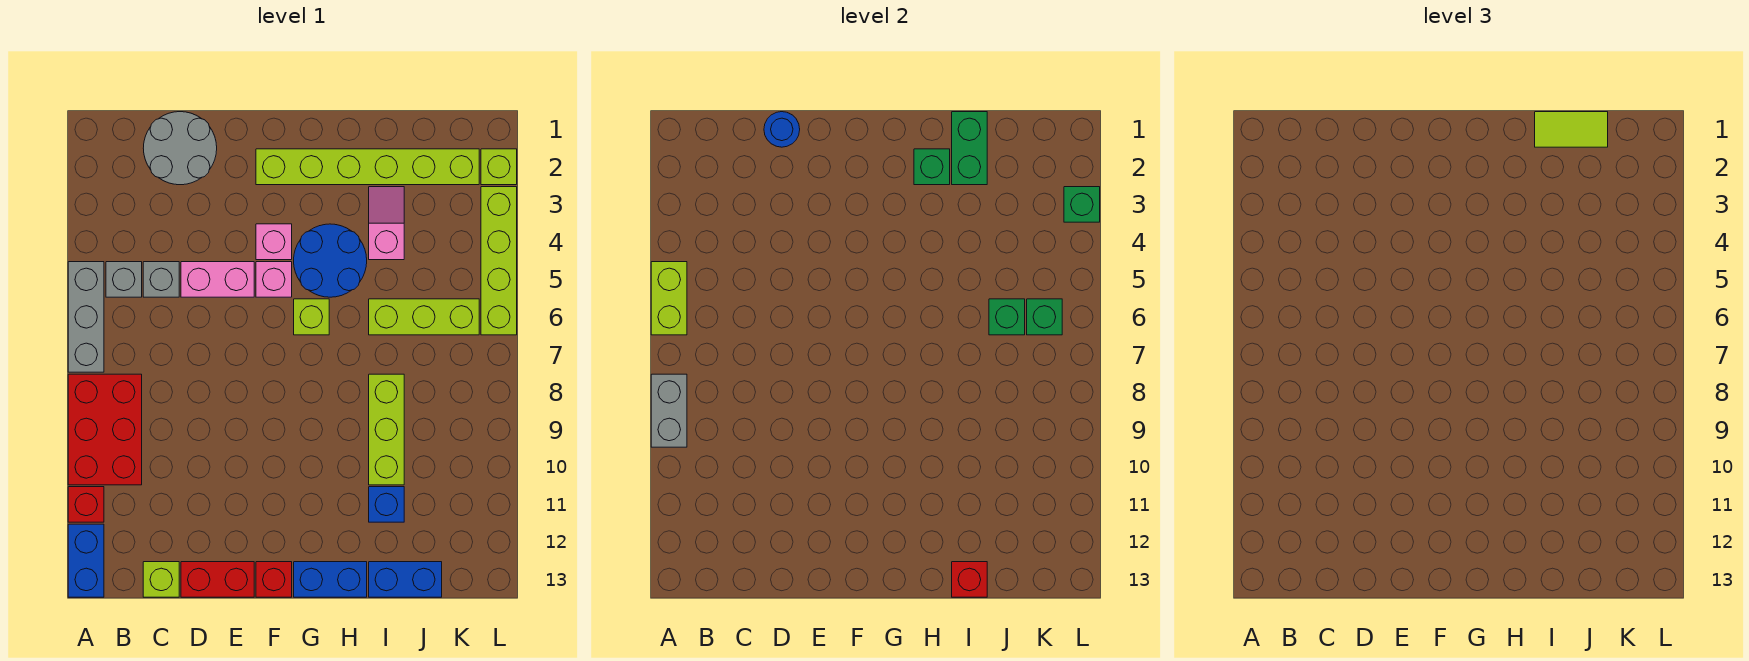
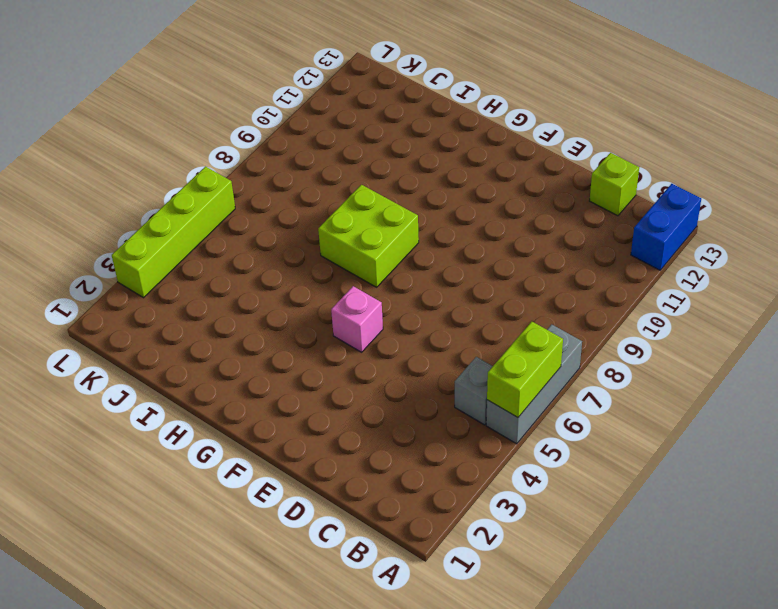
lime brick G7:H8 level 1 -> none
none -> red brick A8:B10 level 1
none -> red brick A11 level 1
none -> grey round brick C1:D2 level 1
none -> grey brick C5 level 1

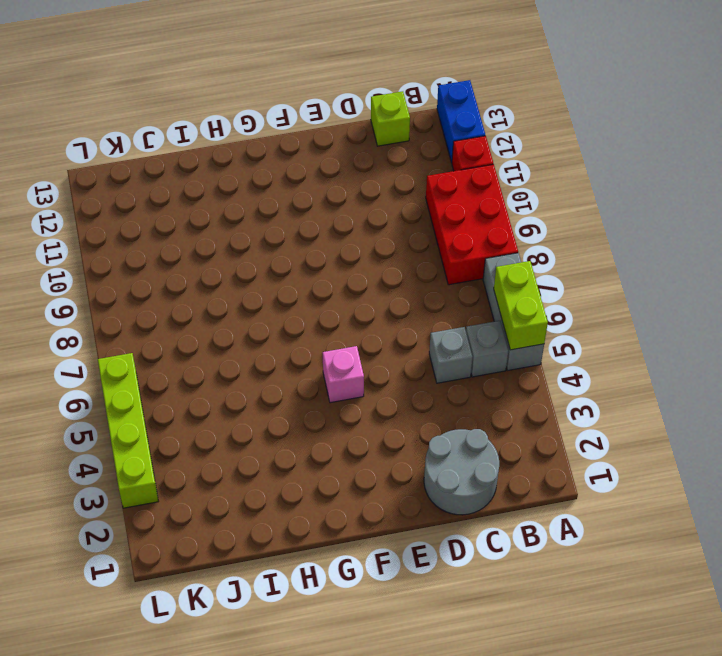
none -> pink brick D5:E5 level 1
none -> red brick D13:E13 level 1
none -> lime brick F2:K2 level 1
none -> pink brick F4 level 1

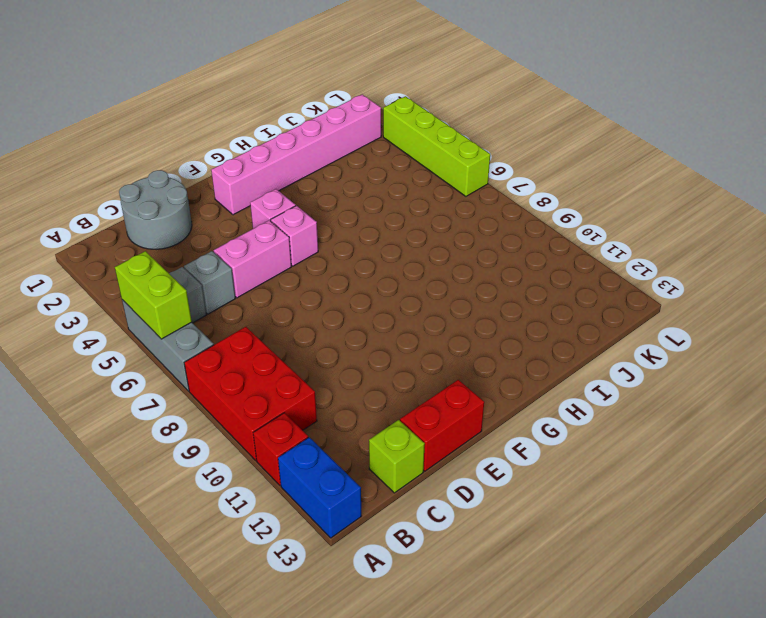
pink brick F2:K2 level 1 -> lime brick F2:K2 level 1
none -> red brick F13 level 1
none -> blue round brick G4:H5 level 1
none -> lime brick G6 level 1
none -> blue brick G13:H13 level 1

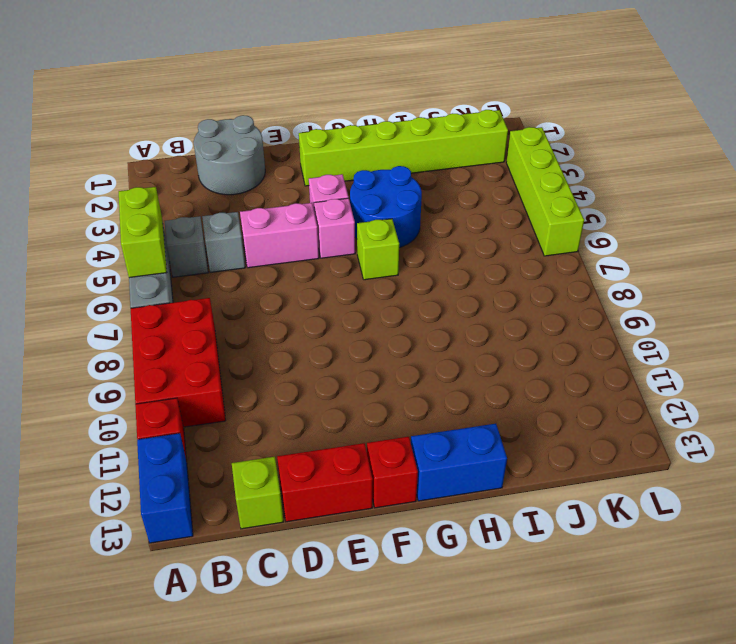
none -> pink slope I3:I4 level 1 top 4
none -> lime brick I6:K6 level 1
none -> lime brick I8:I10 level 1
none -> blue brick I11 level 1

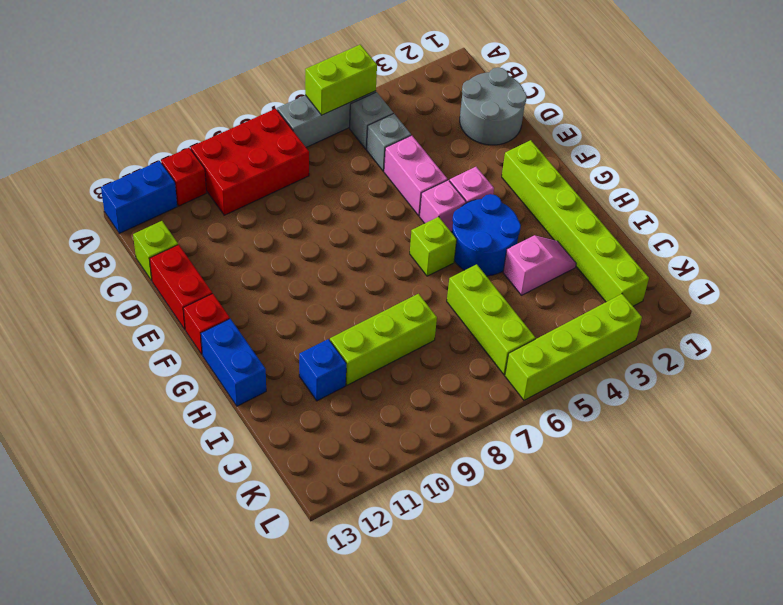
none -> blue brick I13:J13 level 1
none -> lime brick L2 level 1
none -> grey brick A8:A9 level 2
none -> blue round brick D1 level 2

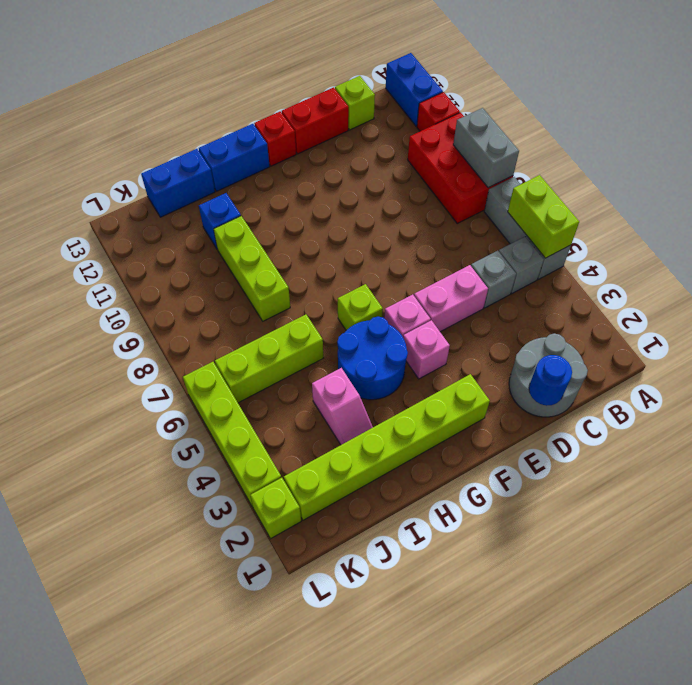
none -> green brick H2 level 2
none -> green brick I1:I2 level 2
none -> red brick I13 level 2
none -> green brick J6 level 2

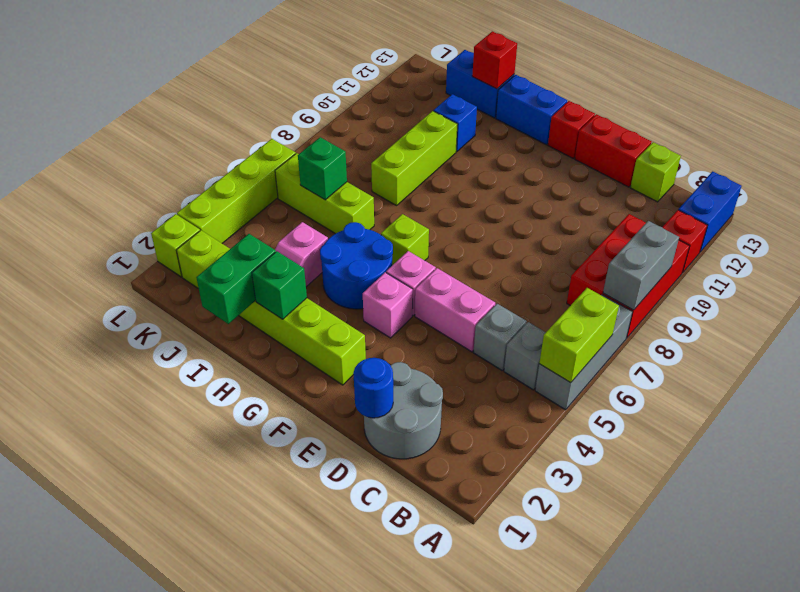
none -> green brick K6 level 2
none -> green brick L3 level 2
none -> lime tile I1:J1 level 3

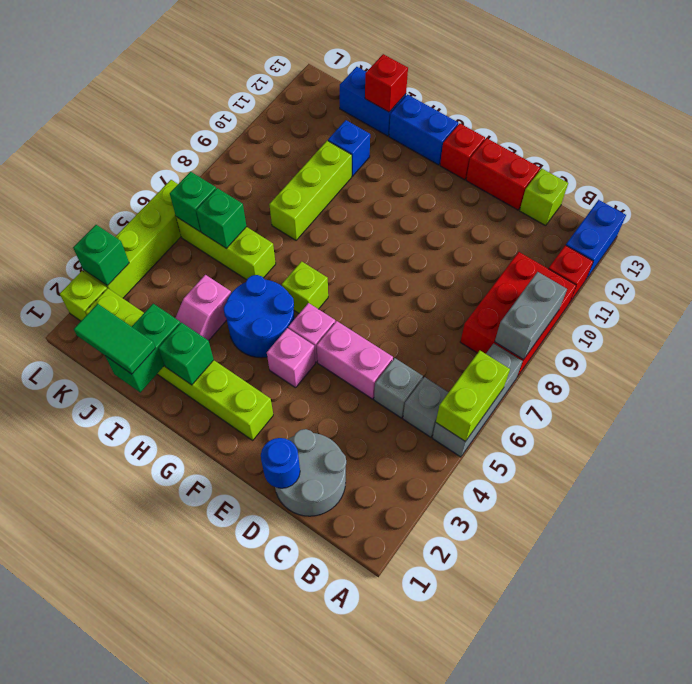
green tile I1:J1 level 3 -> lime tile I1:J1 level 3

